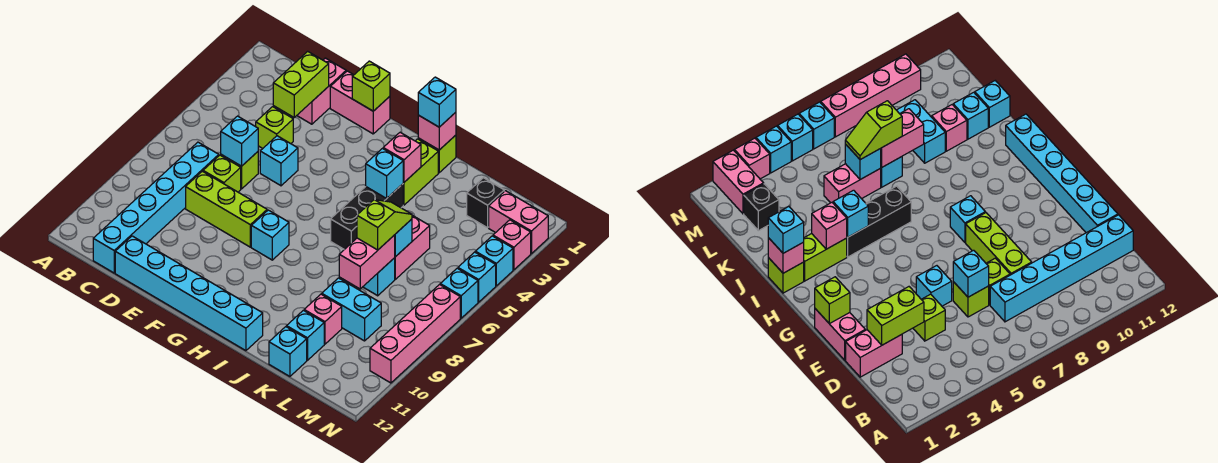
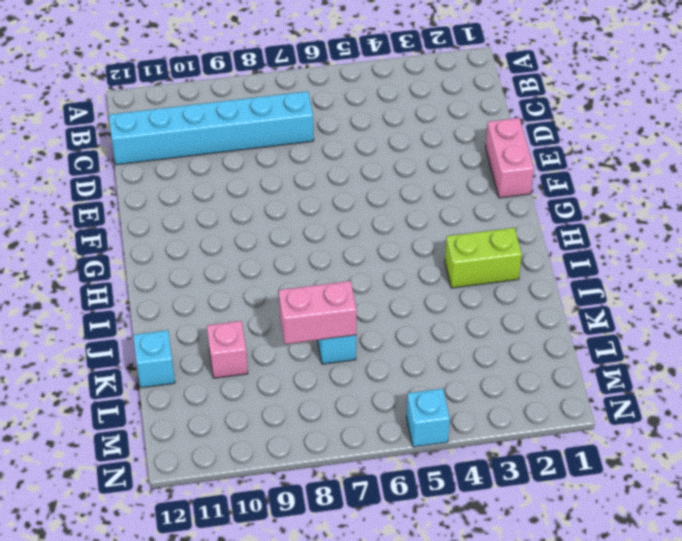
none -> pink brick D1:D2 level 1
none -> lime brick D4 level 1
none -> lime brick D6 level 1
none -> lime brick D7 level 1

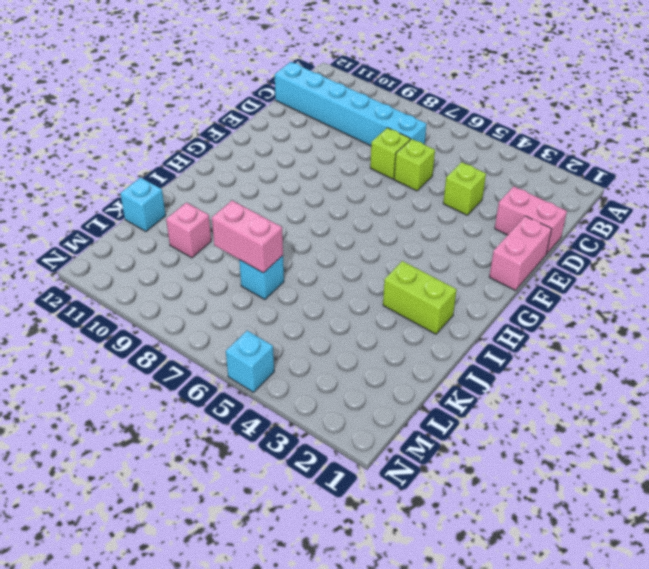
none -> lime brick D8:F8 level 1
none -> cyan brick D12:I12 level 1
none -> cyan brick E5 level 1
none -> cyan brick G8 level 1

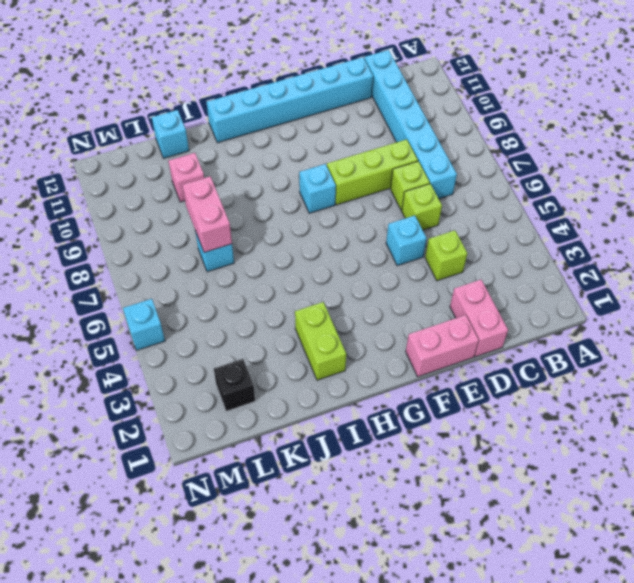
none -> lime brick I1 level 1
none -> black brick I4:I6 level 1
none -> pink brick K5:K6 level 1
none -> cyan brick K9:L9 level 1

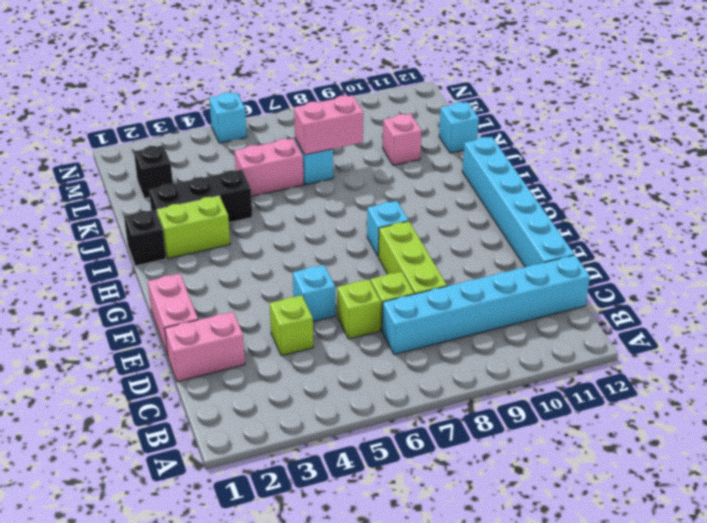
black brick I1 level 1 -> lime brick I1 level 1
black brick J2:J4 level 1 -> black brick I4:I6 level 1
none -> cyan brick K9:L9 level 1
none -> cyan brick K11 level 1
none -> pink brick M2:N2 level 1
none -> pink brick N3 level 1

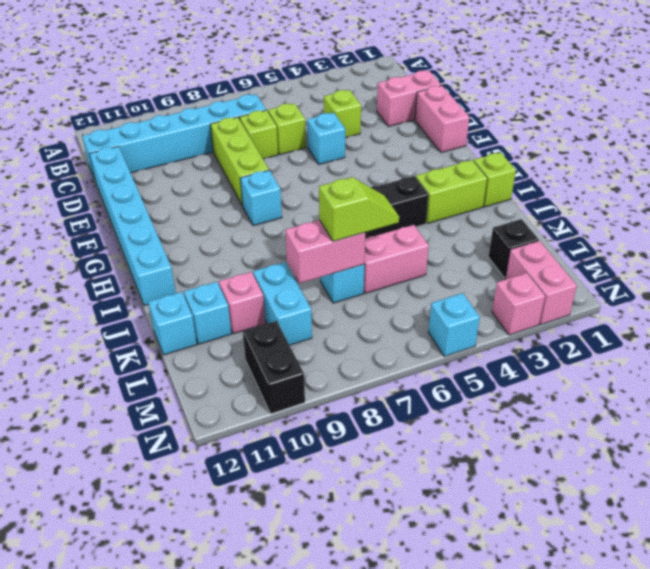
black brick M10:N10 level 1 -> pink brick N7:N10 level 1
none -> cyan brick N4 level 1
none -> cyan brick N6 level 1
none -> lime brick D2:D3 level 2
none -> cyan brick D6 level 2

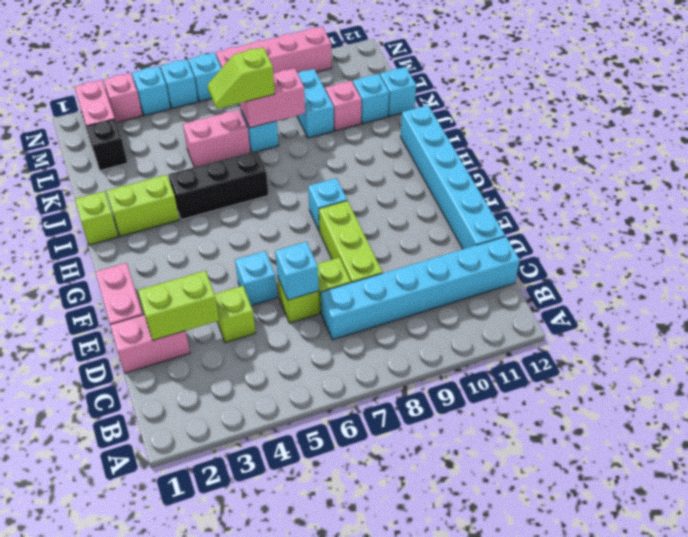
none -> lime brick F1 level 2
none -> pink brick I1 level 2
none -> pink brick I3 level 2
none -> cyan brick I4 level 2

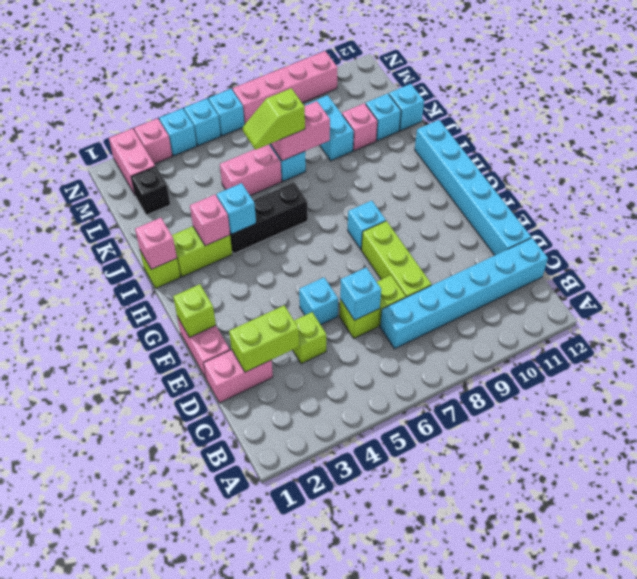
none -> cyan brick K6 level 2
none -> cyan brick I1 level 3

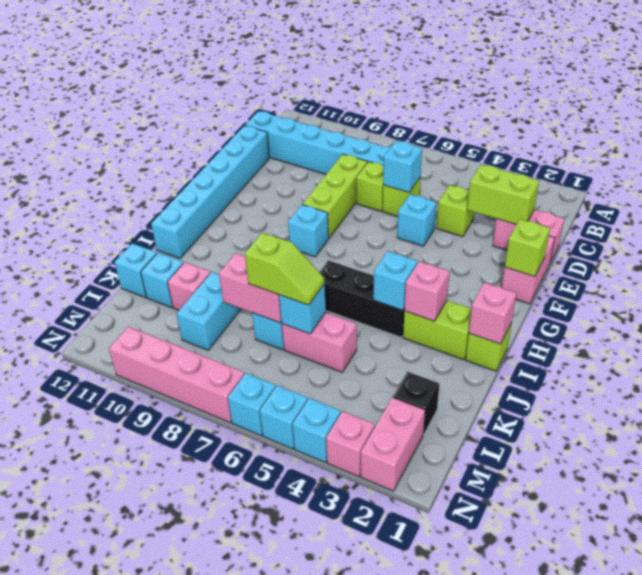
none -> cyan brick I1 level 3

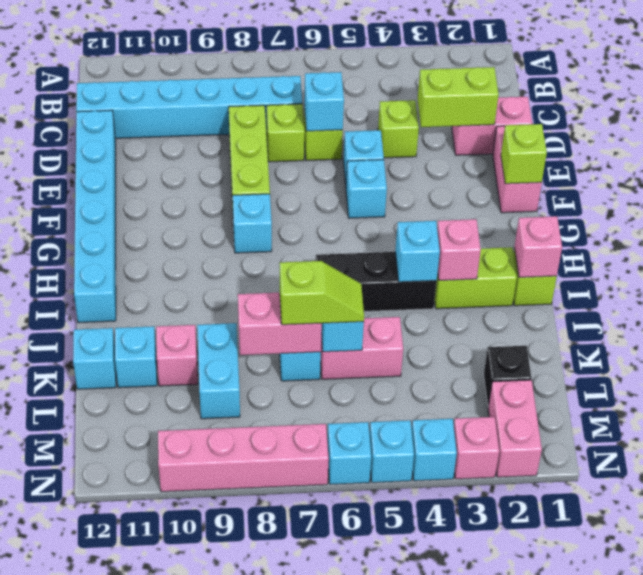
cyan brick F5 level 1 -> cyan brick I1 level 3

